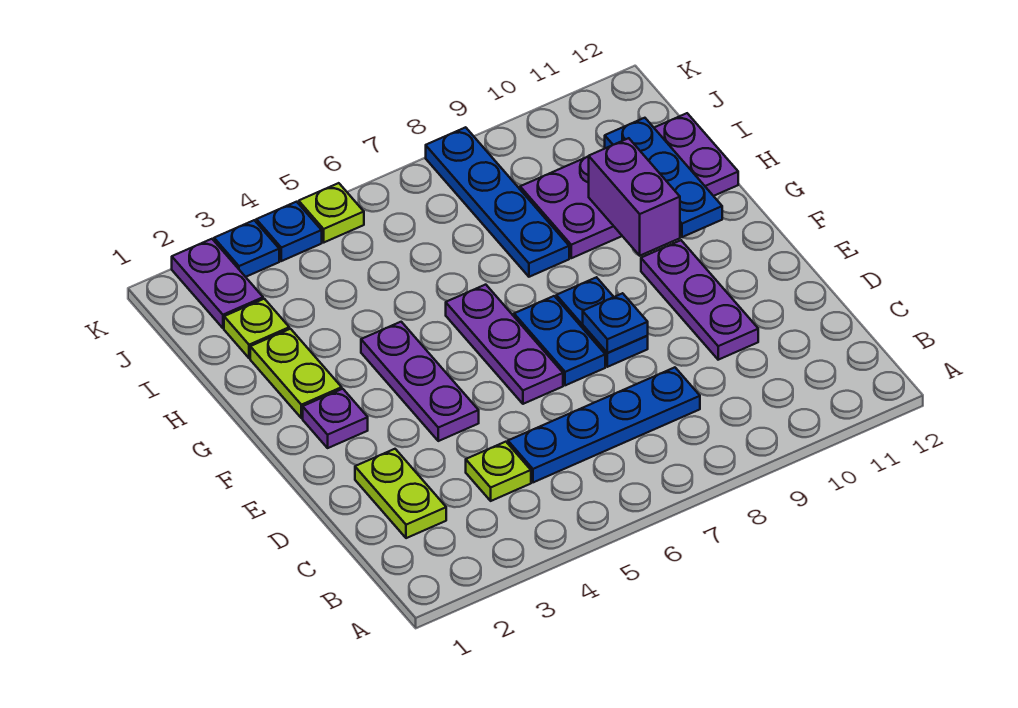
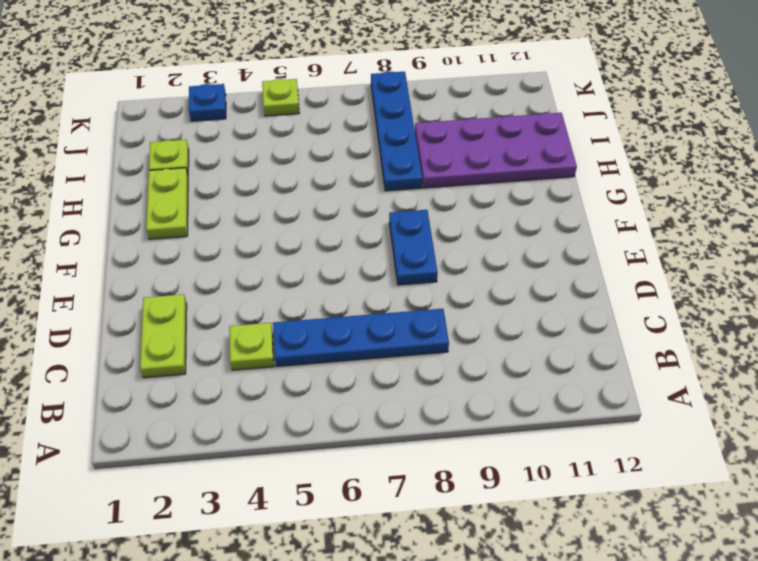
none -> purple plate D10:F10 level 1
none -> purple plate E4:G4 level 1
none -> purple plate E6:G6 level 1

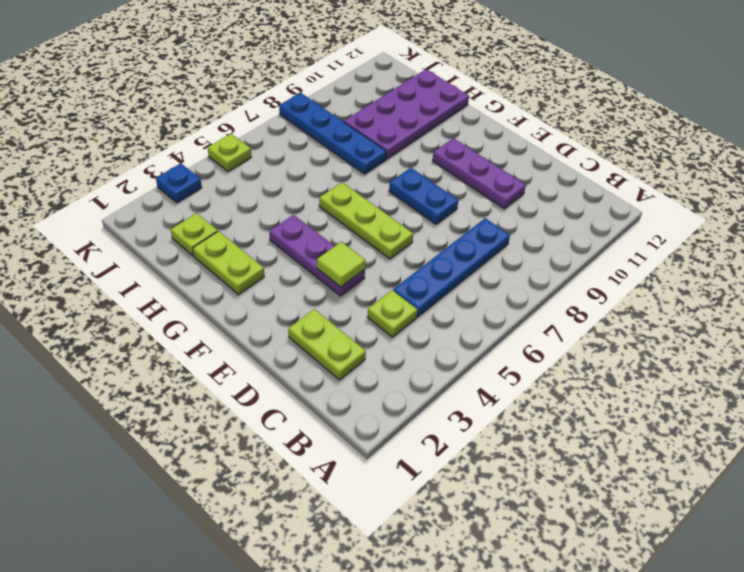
lime tile E4 level 2 -> none
lime plate E6:G6 level 1 -> purple plate E6:G6 level 1
none -> blue plate E7:F7 level 1
none -> purple plate F2 level 1
none -> purple plate J2:K2 level 1

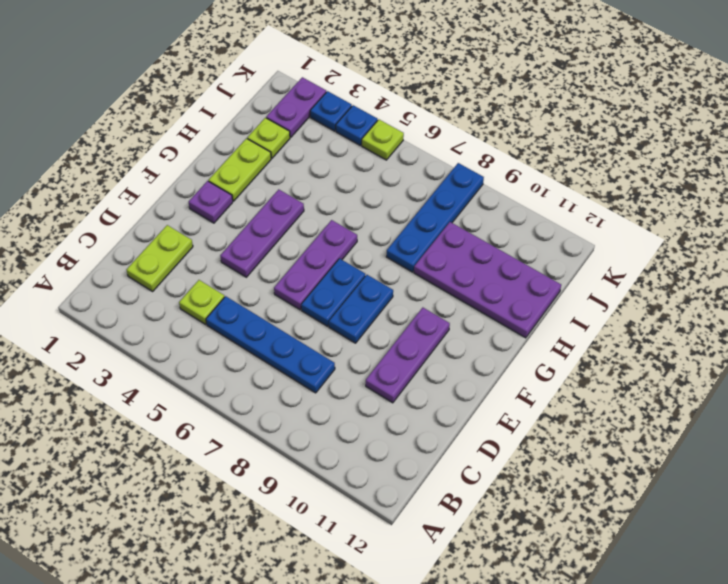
none -> blue plate E8 level 2
none -> purple brick G10:H10 level 2
none -> blue plate G11:I11 level 2

